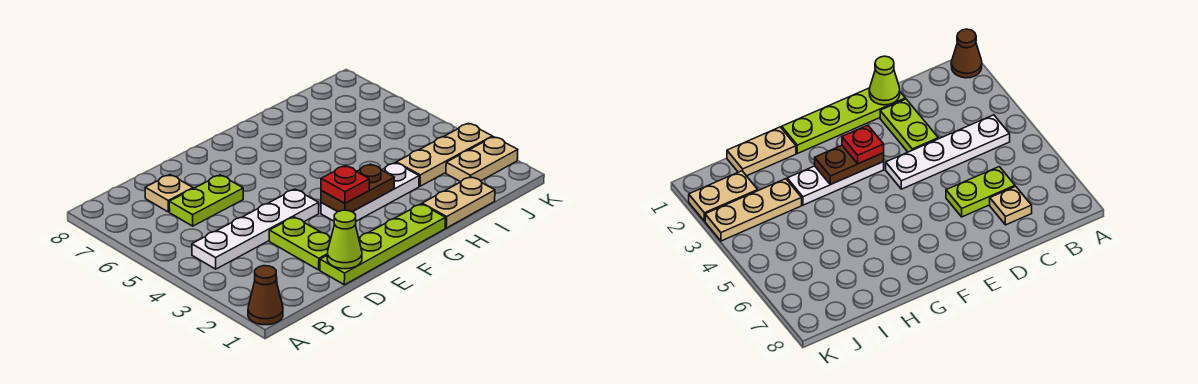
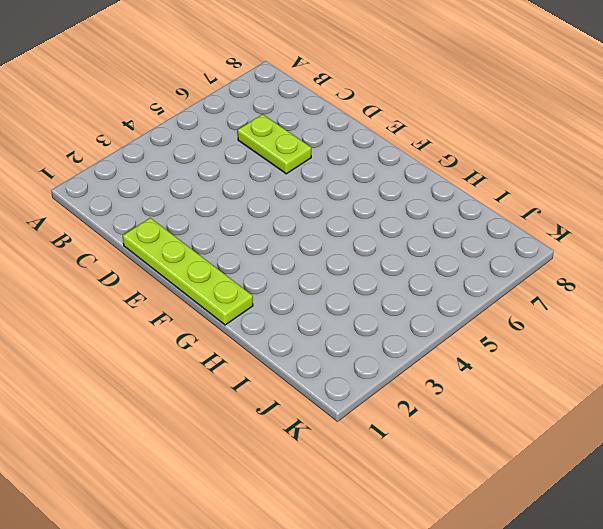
none -> brown cone A1 level 1
none -> white plate B4:E4 level 1
none -> tan plate C7 level 1

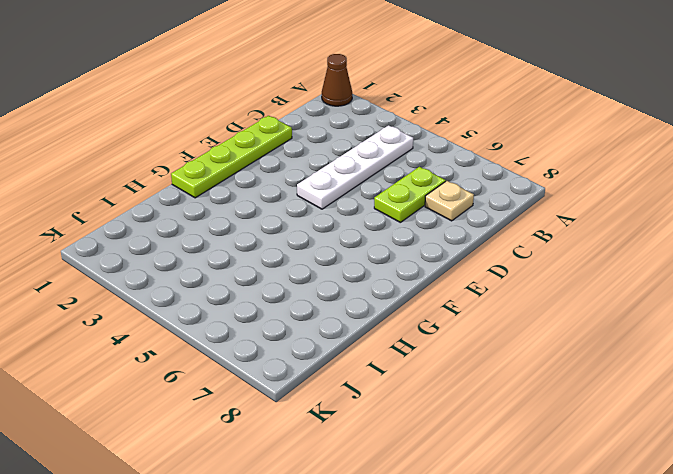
none -> lime plate D2:D3 level 1
none -> white plate F3:H3 level 1
none -> tan plate H1:I1 level 1

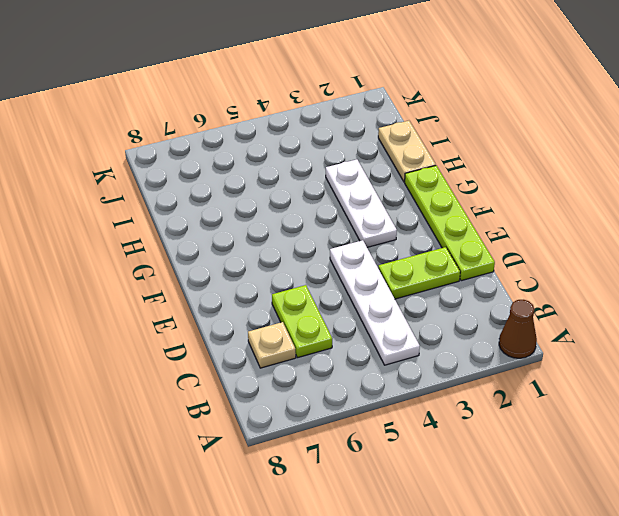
none -> tan plate I3:K3 level 1
none -> tan plate J2:K2 level 1
none -> lime cone D1 level 2

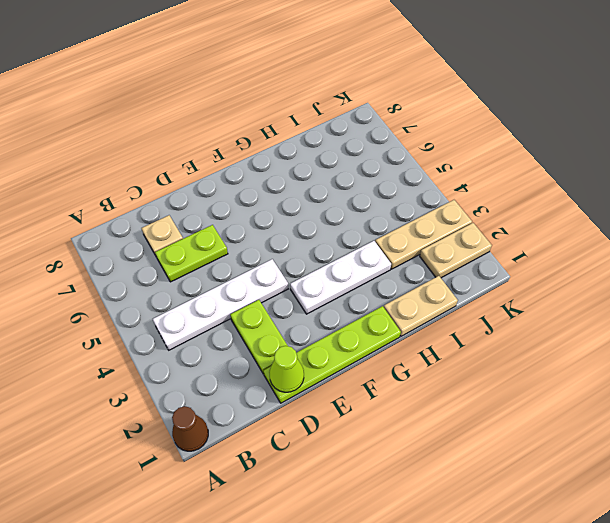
none -> brown plate F3:G3 level 2
none -> red plate F3 level 3

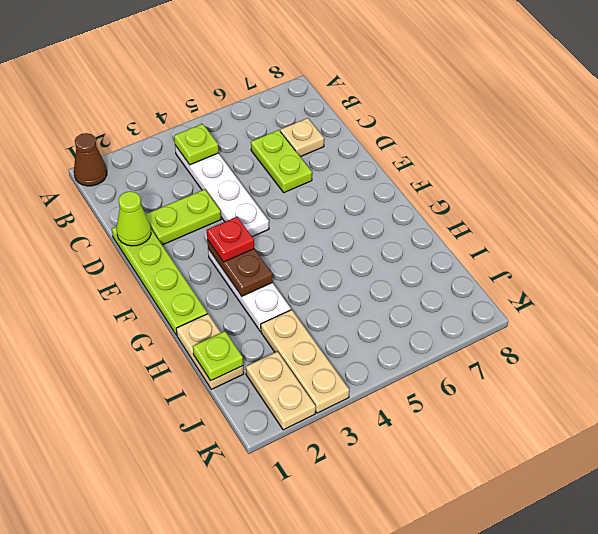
lime plate B4 level 2 -> none
lime plate I1 level 2 -> none

